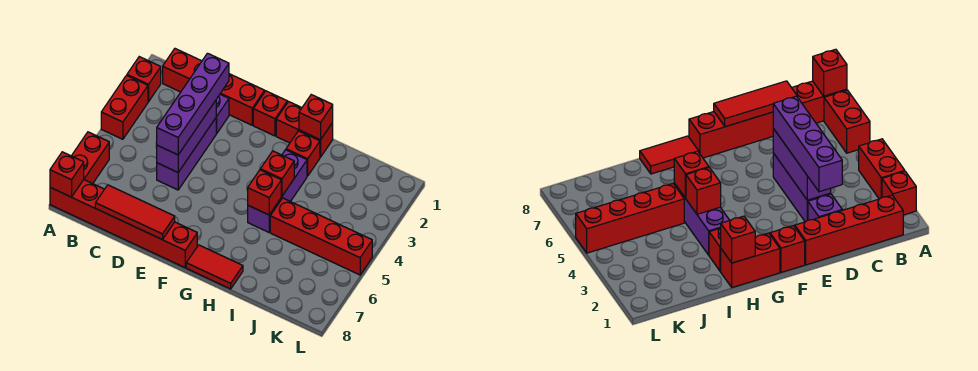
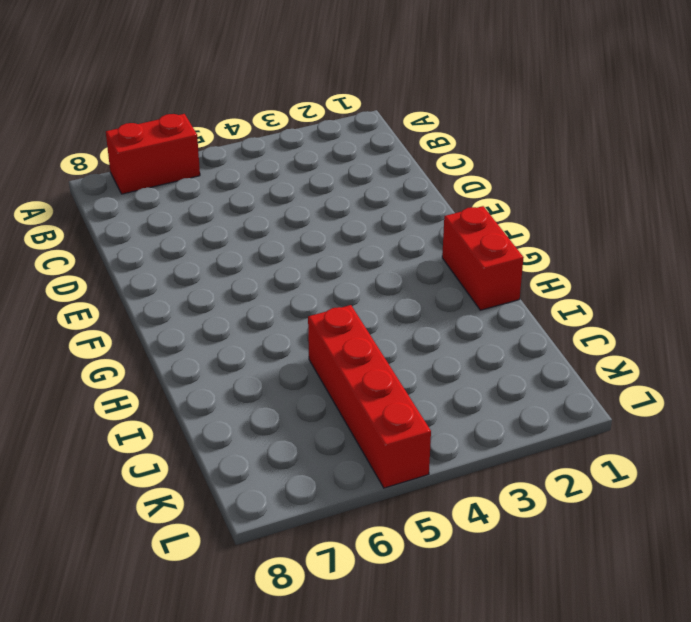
none -> red brick A2 level 1
none -> red brick A3:A4 level 1
none -> red brick A8:F8 level 1

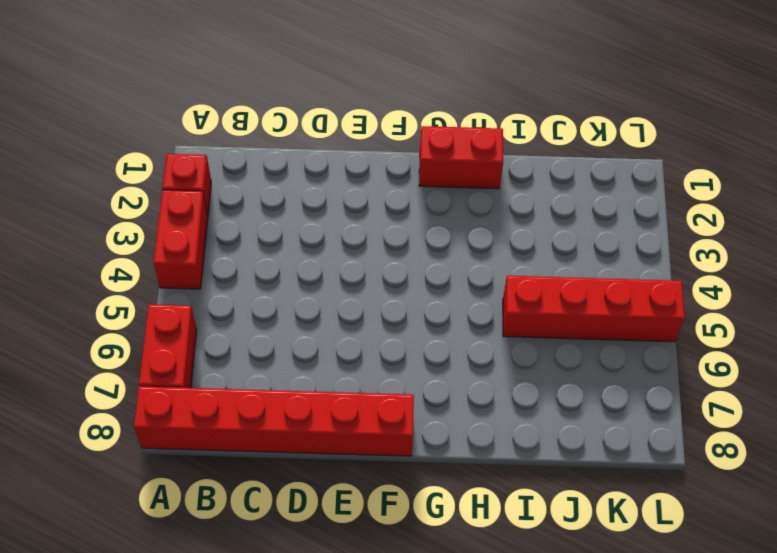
none -> red brick B1:E1 level 1
none -> purple brick D2 level 1
none -> purple brick D3:D5 level 1

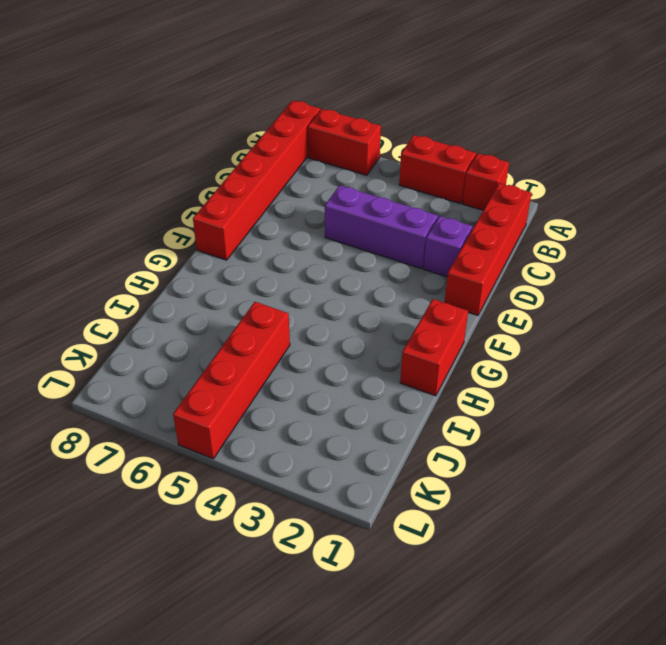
none -> red brick F1 level 1
none -> red tile G8:H8 level 1
none -> red brick H2 level 1

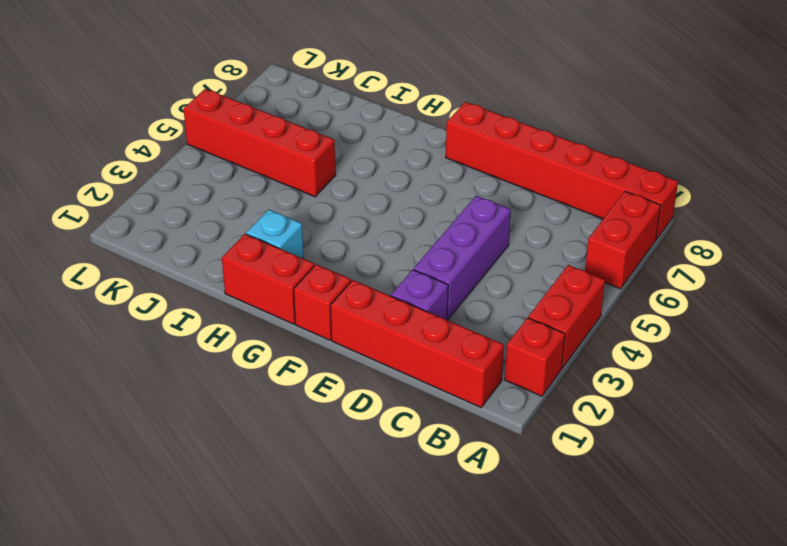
cyan brick H2 level 1 -> red brick H2 level 1
none -> red tile G8:H8 level 1
none -> purple brick H3:H5 level 1
none -> red brick A8 level 2

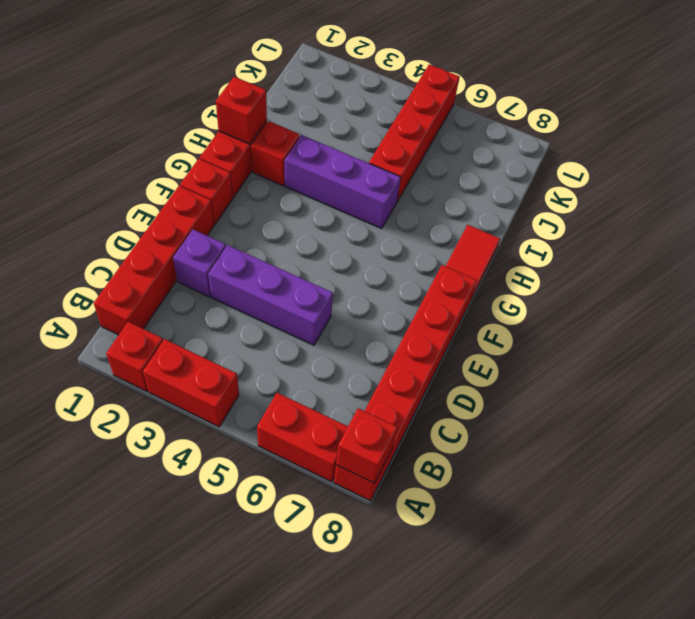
none -> red tile C8:E8 level 2
none -> purple brick D3:D5 level 2
none -> red brick H4 level 2

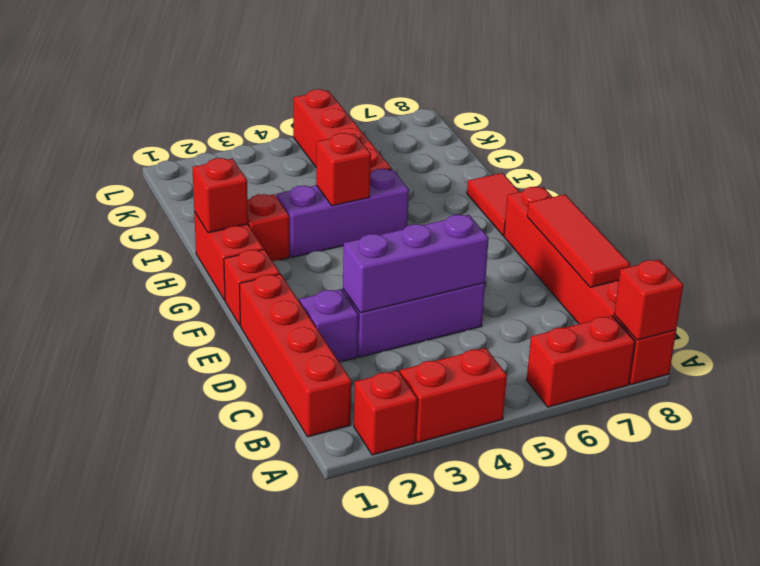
none -> red brick H5 level 2
none -> purple brick D2:D5 level 3

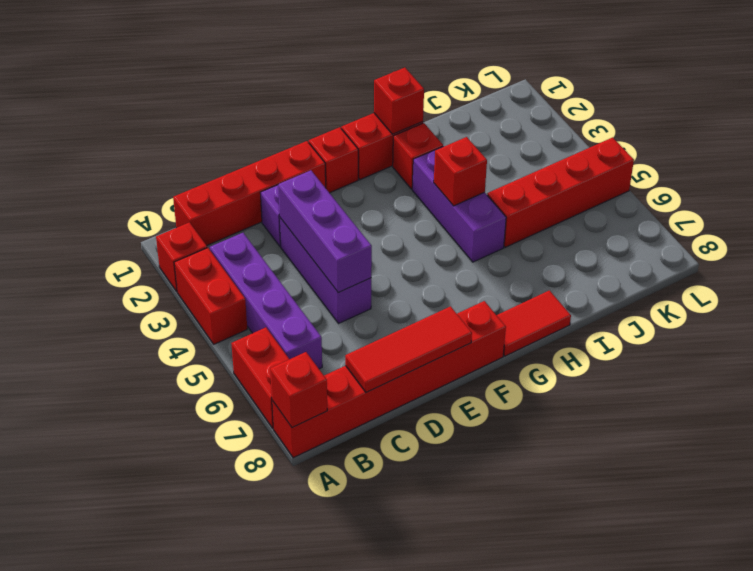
purple brick B3:B6 level 1 -> purple brick D2:D5 level 3
none -> red brick H5 level 2

